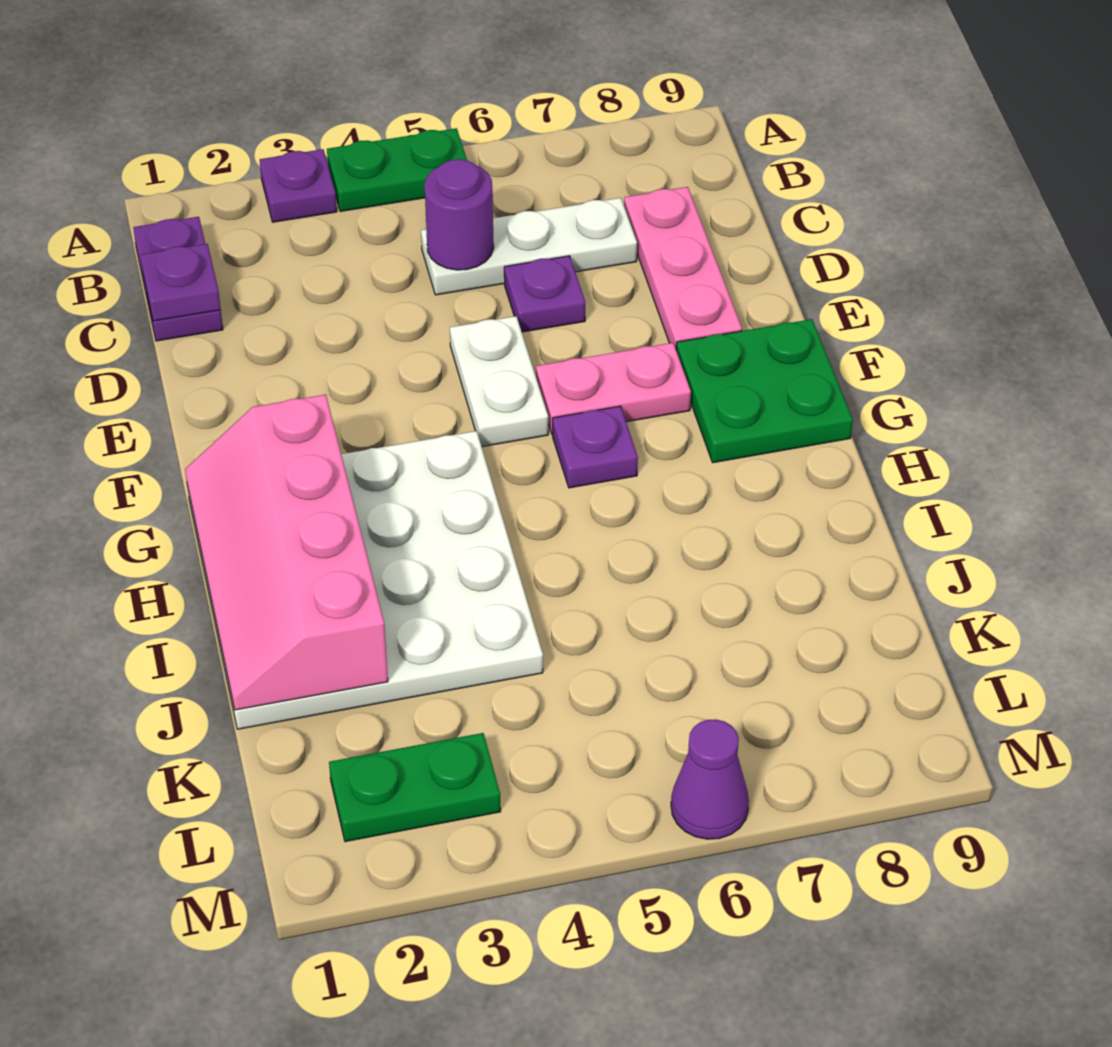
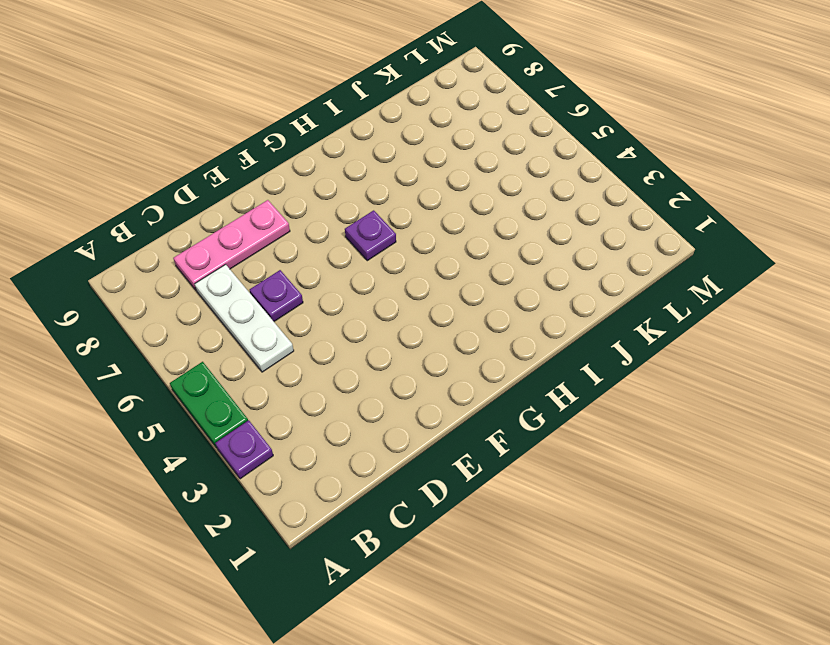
none -> purple plate B1:C1 level 1
none -> white plate E5:F5 level 1
none -> pink plate F6:F7 level 1

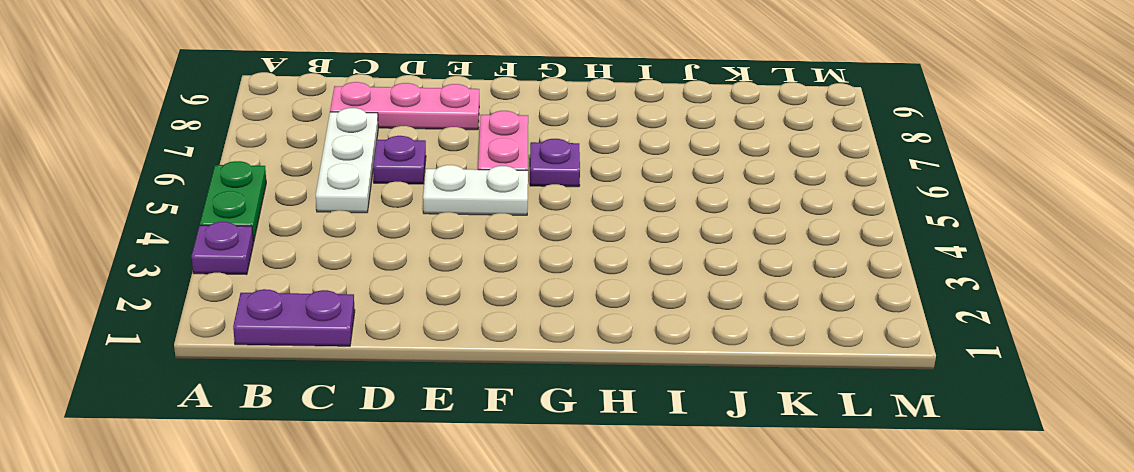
none -> green plate F8:G9 level 1
none -> white plate G1:J4 level 1
none -> green plate L2:L3 level 1

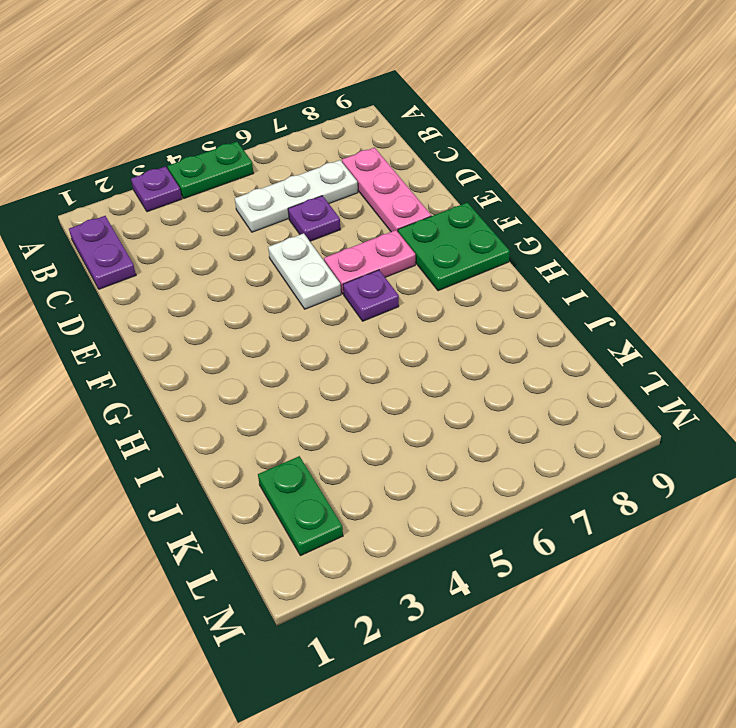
green plate K2:L2 level 1 -> green plate L2:L3 level 1
none -> white plate G1:J4 level 1
none -> purple cone M6 level 1
none -> purple plate C1 level 2

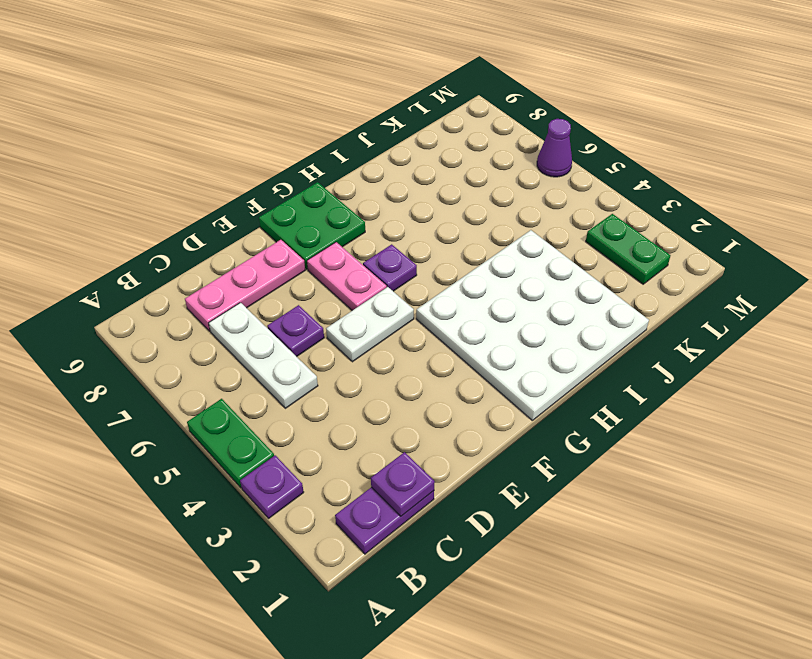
none -> purple round brick C5 level 2
none -> pink slope G1:J2 level 2 top 2

